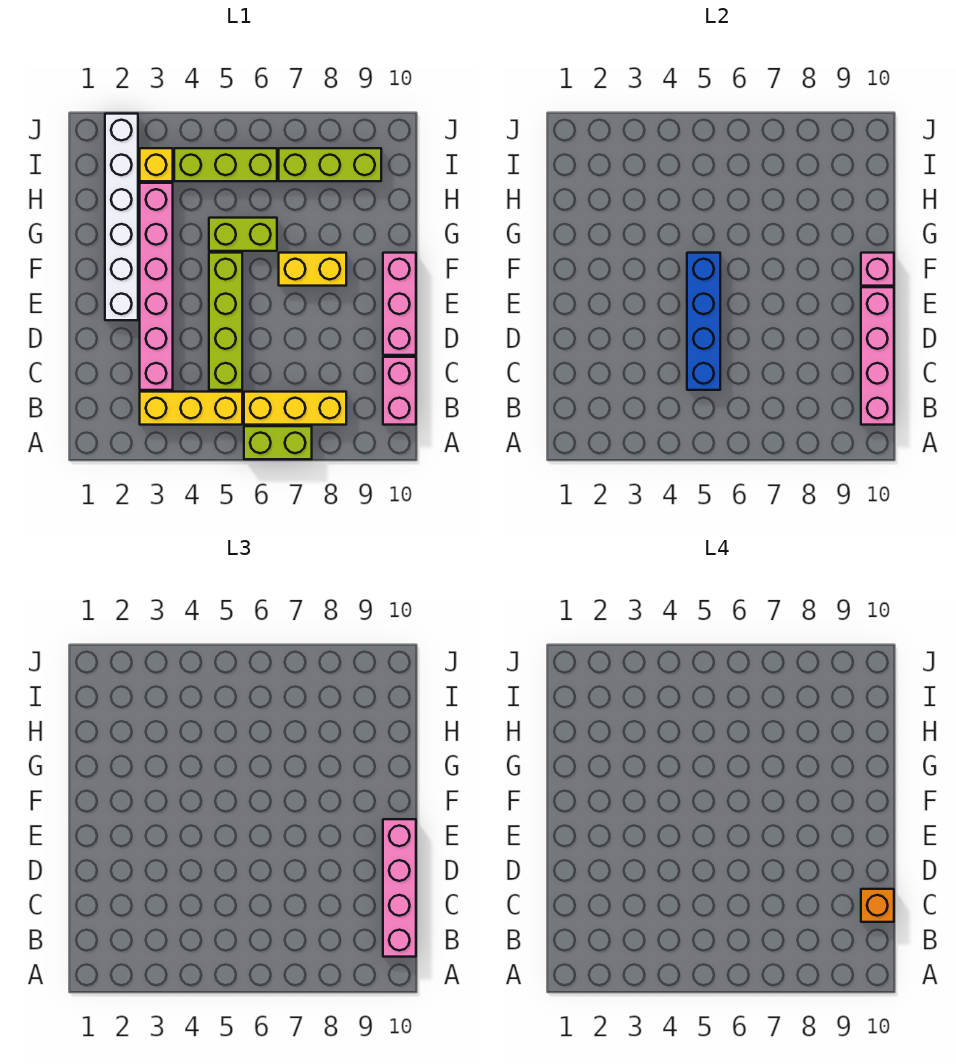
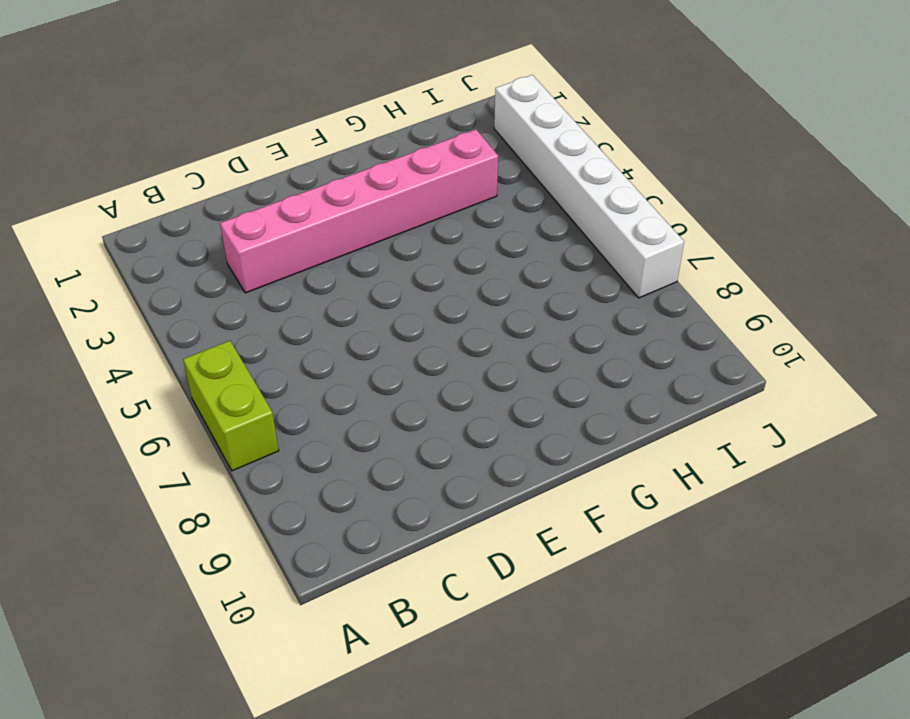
white brick J2:J7 level 1 -> white brick E2:J2 level 1
none -> yellow brick B3:B5 level 1
none -> yellow brick B6:B8 level 1
none -> pink brick B10:C10 level 1

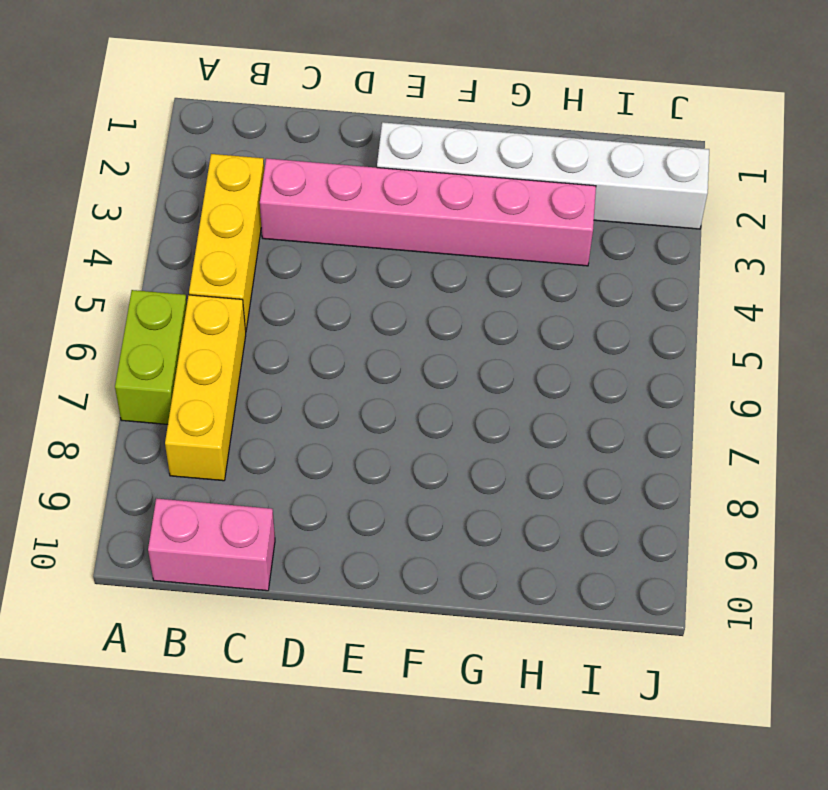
none -> lime brick C5:F5 level 1
none -> pink brick D10:F10 level 1
none -> yellow brick F7:F8 level 1

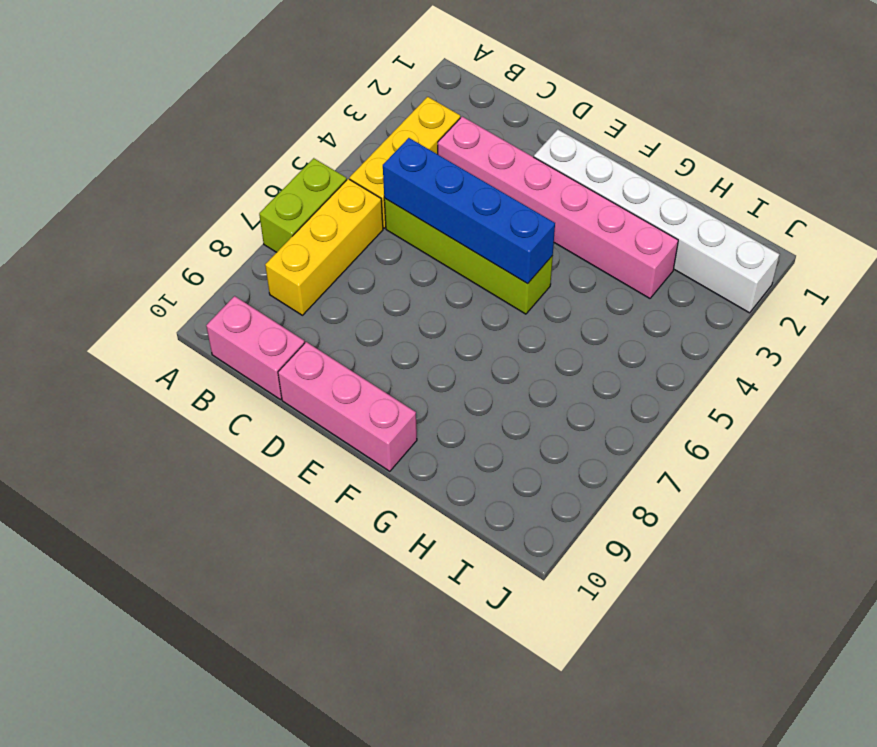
none -> yellow brick F7:F8 level 1
none -> lime brick G5:G6 level 1
none -> yellow brick I3 level 1

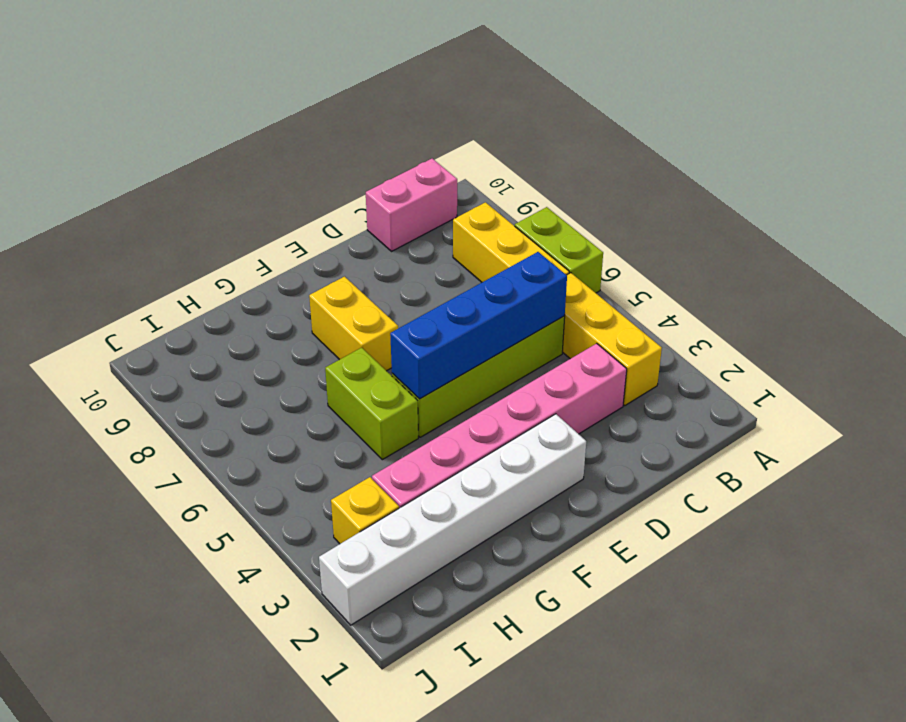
none -> pink brick D10:F10 level 1
none -> lime brick I4:I6 level 1
none -> lime brick I7:I9 level 1

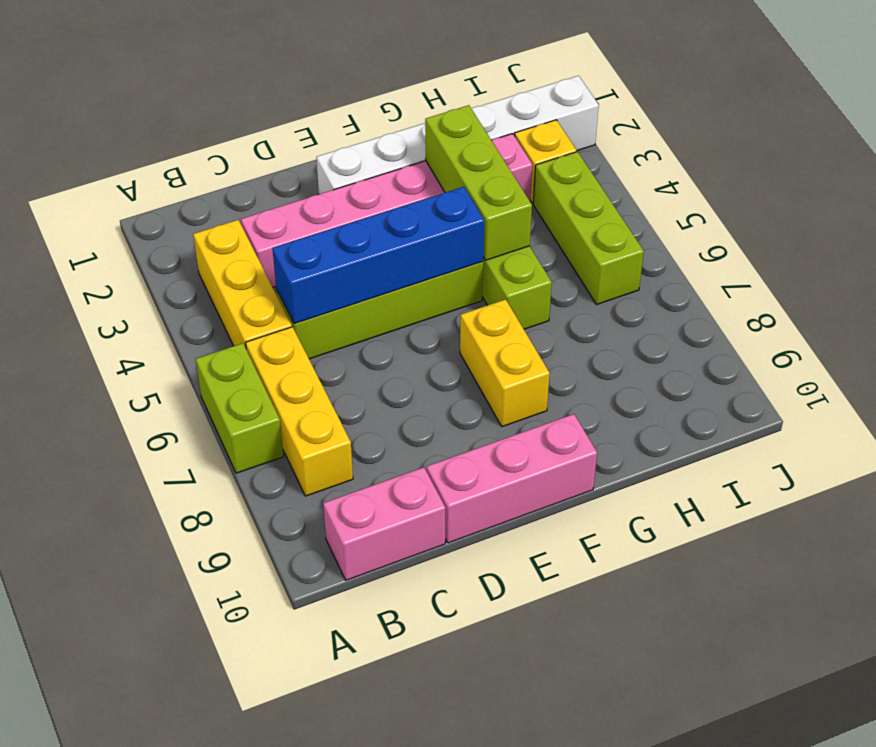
lime brick G3:G5 level 2 -> lime brick I7:I9 level 1
none -> pink brick B10:E10 level 2
none -> pink brick F10 level 2
none -> pink brick B10:E10 level 3

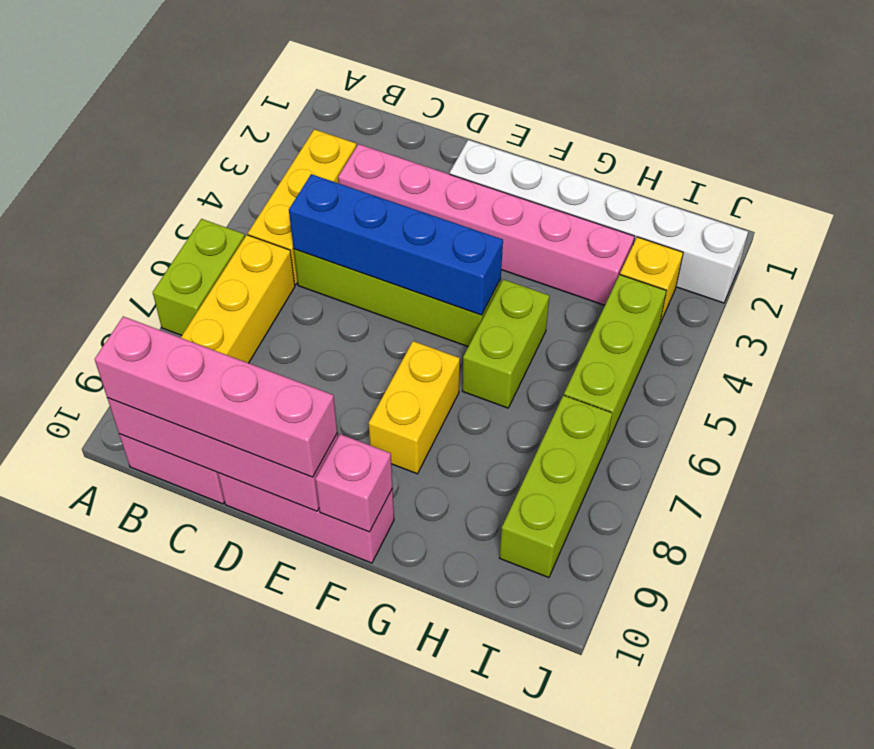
none -> orange brick C10 level 4

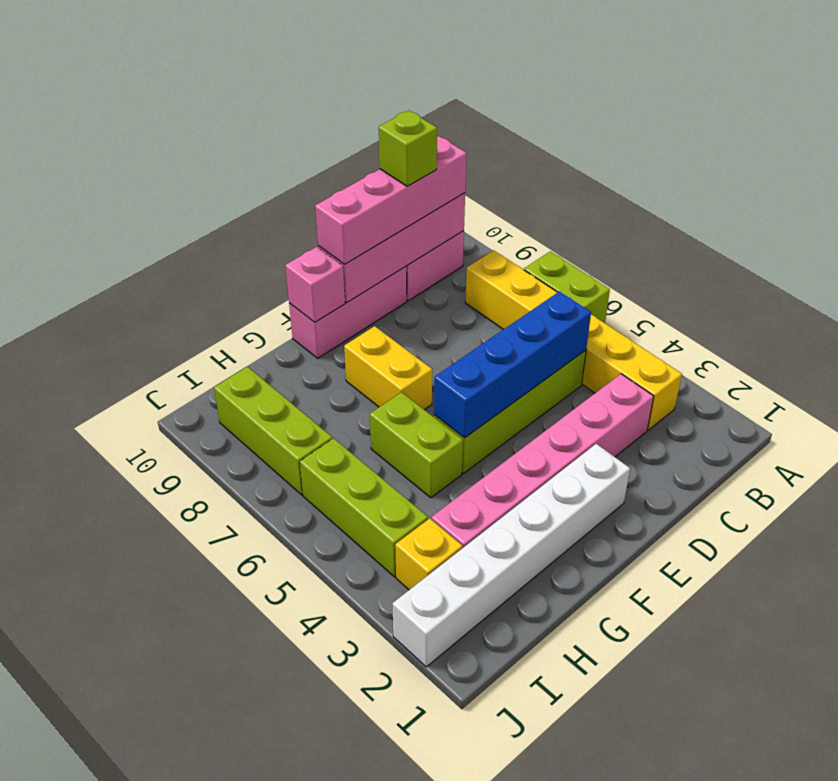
lime brick C10 level 4 -> orange brick C10 level 4

